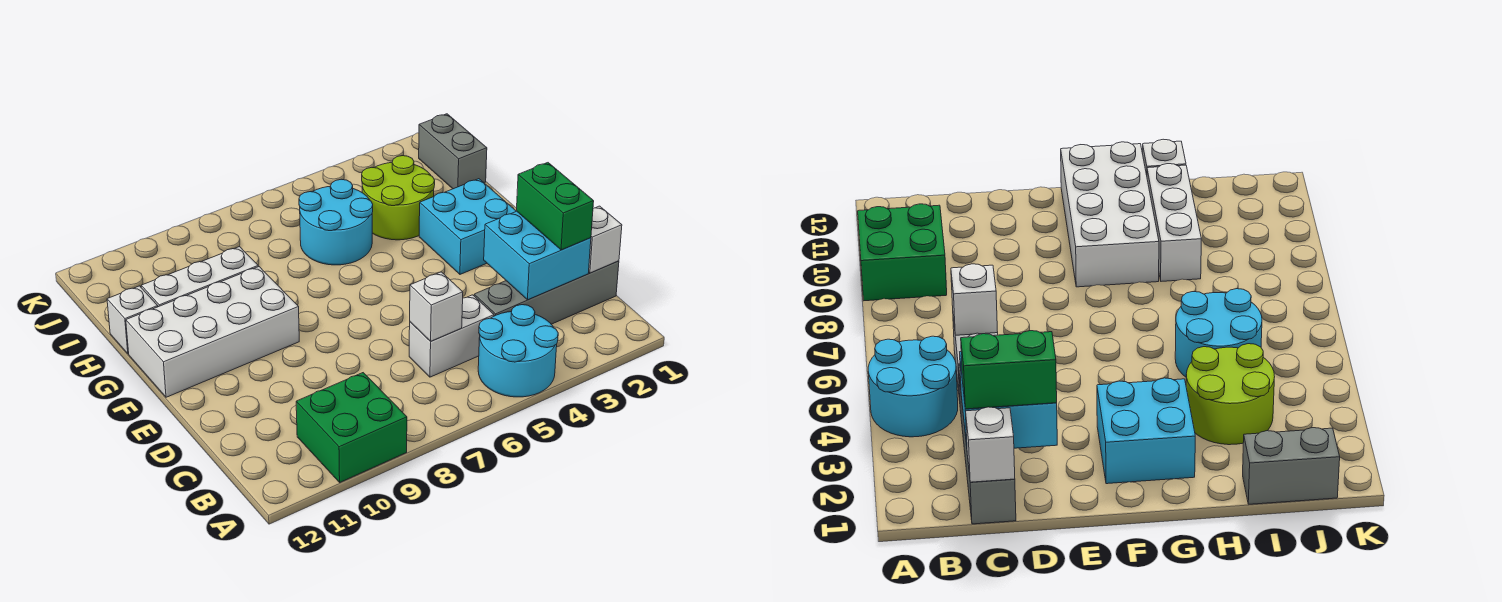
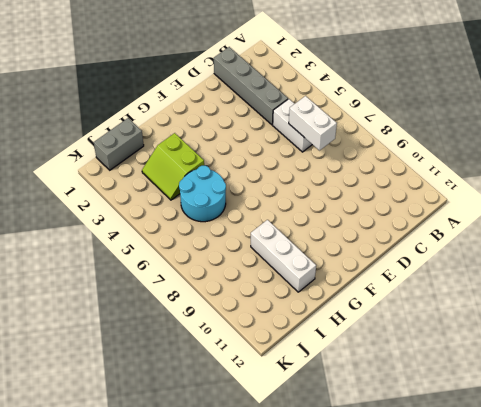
white brick C6:C7 level 2 -> white brick C6 level 2
lime slope H3:I4 level 1 top H -> lime round brick H3:I4 level 1
none -> cyan round brick A4:B5 level 1
none -> green brick A9:B10 level 1
none -> cyan brick F2:G3 level 1

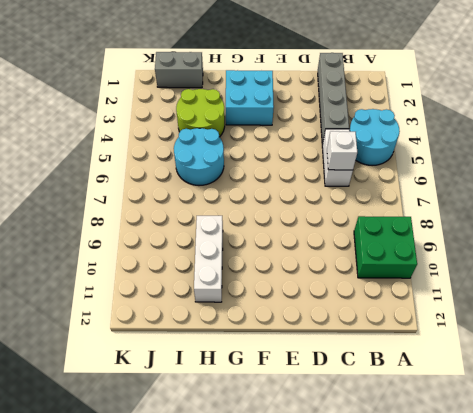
none -> white brick F9:G12 level 1
none -> white brick H12 level 1
none -> white brick C1 level 2

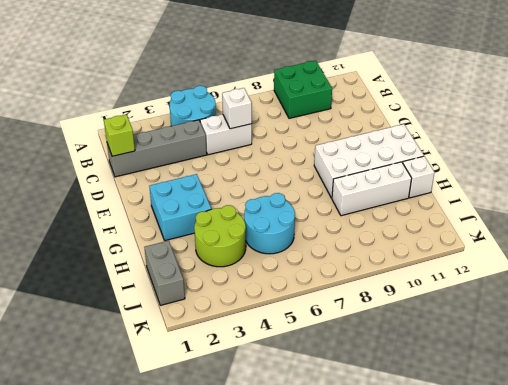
lime brick C1 level 2 -> white brick C1 level 2
none -> cyan brick C2:D3 level 2
none -> green brick C2:D2 level 3

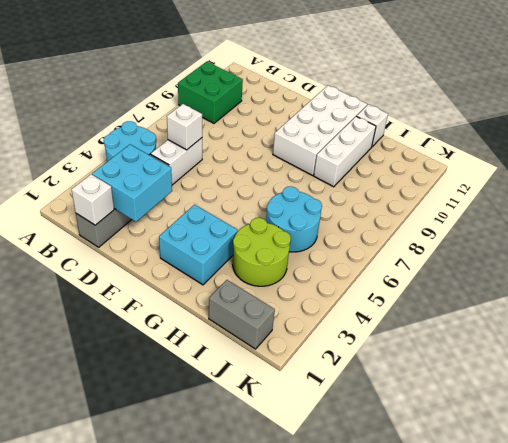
none -> green brick C2:D2 level 3

